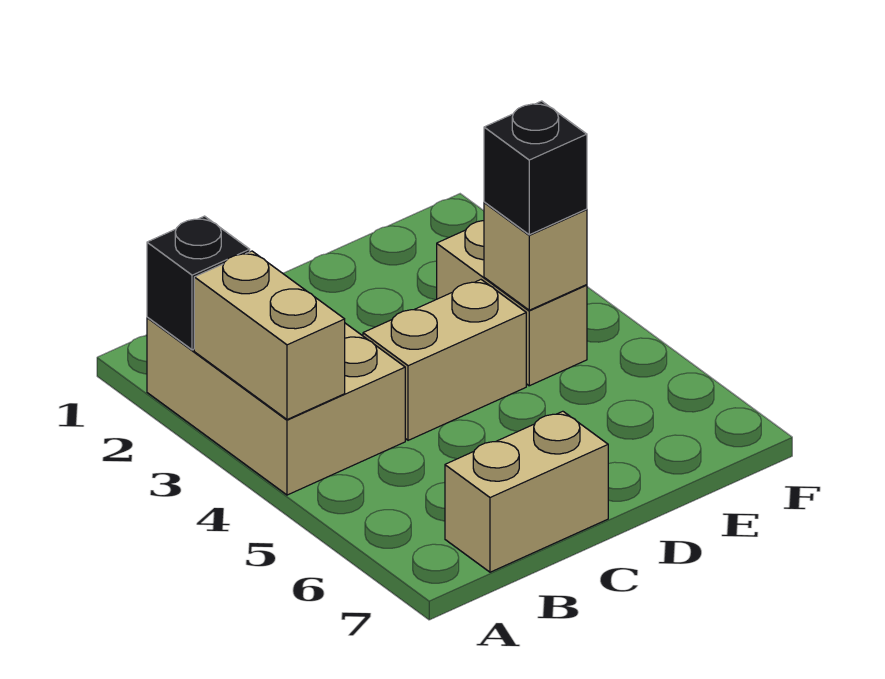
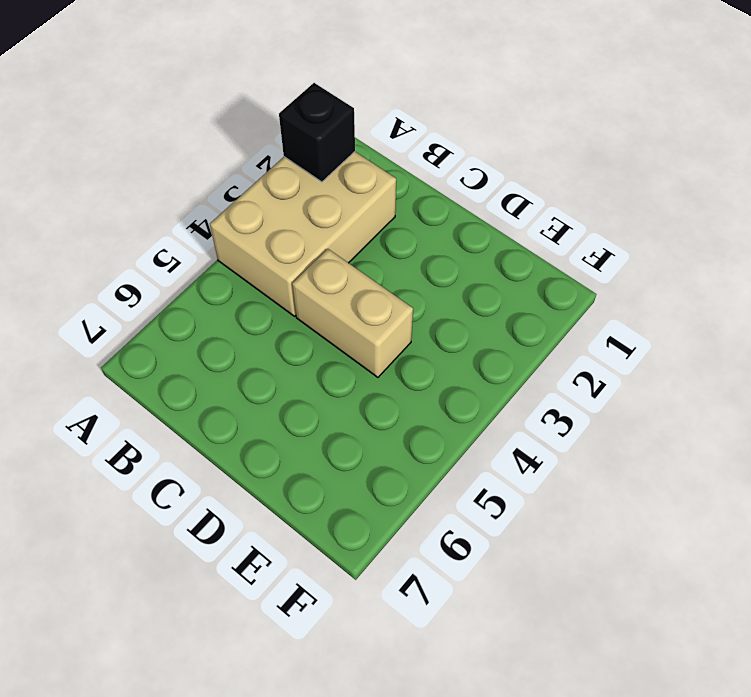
none -> tan brick B7:C7 level 1
none -> tan brick E3:E4 level 1

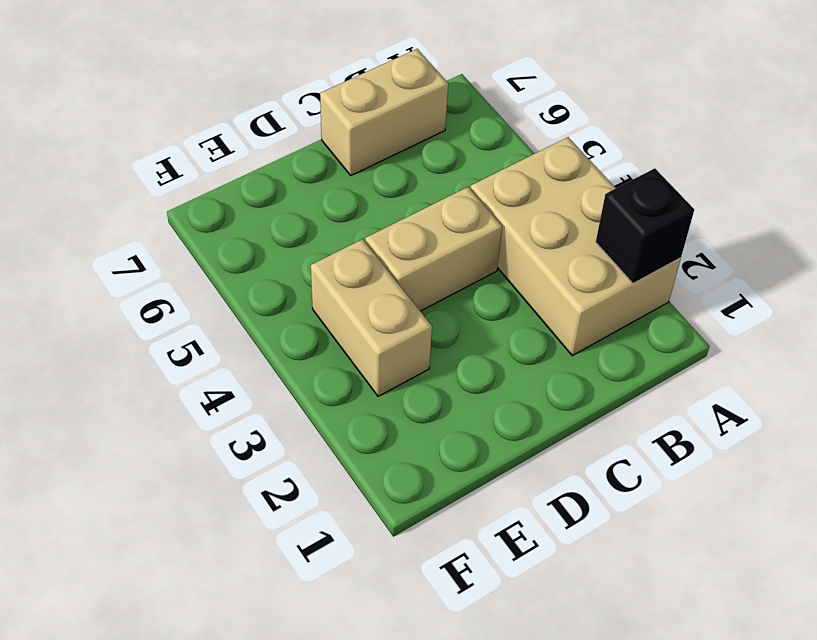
none -> tan brick A3:A4 level 2
none -> tan brick E4 level 2

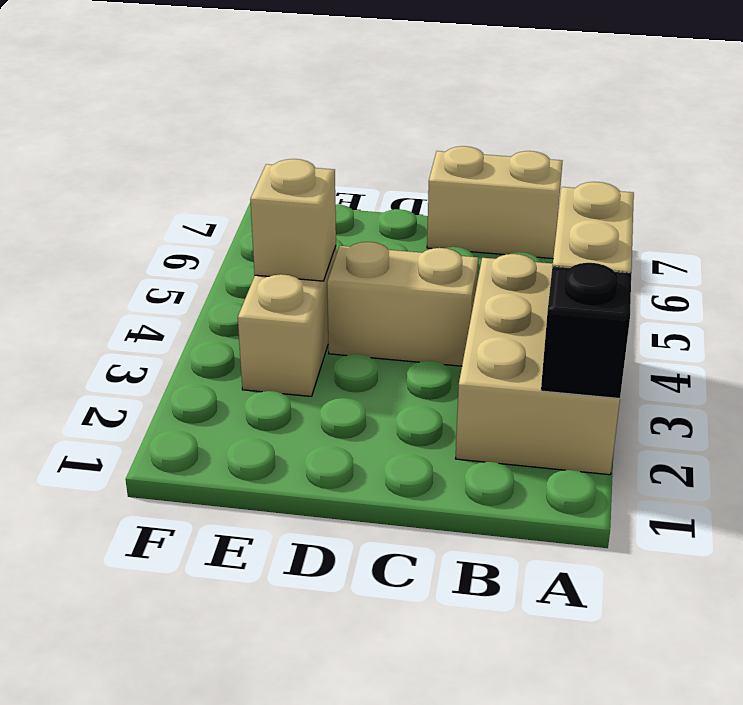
none -> black brick E4 level 3

